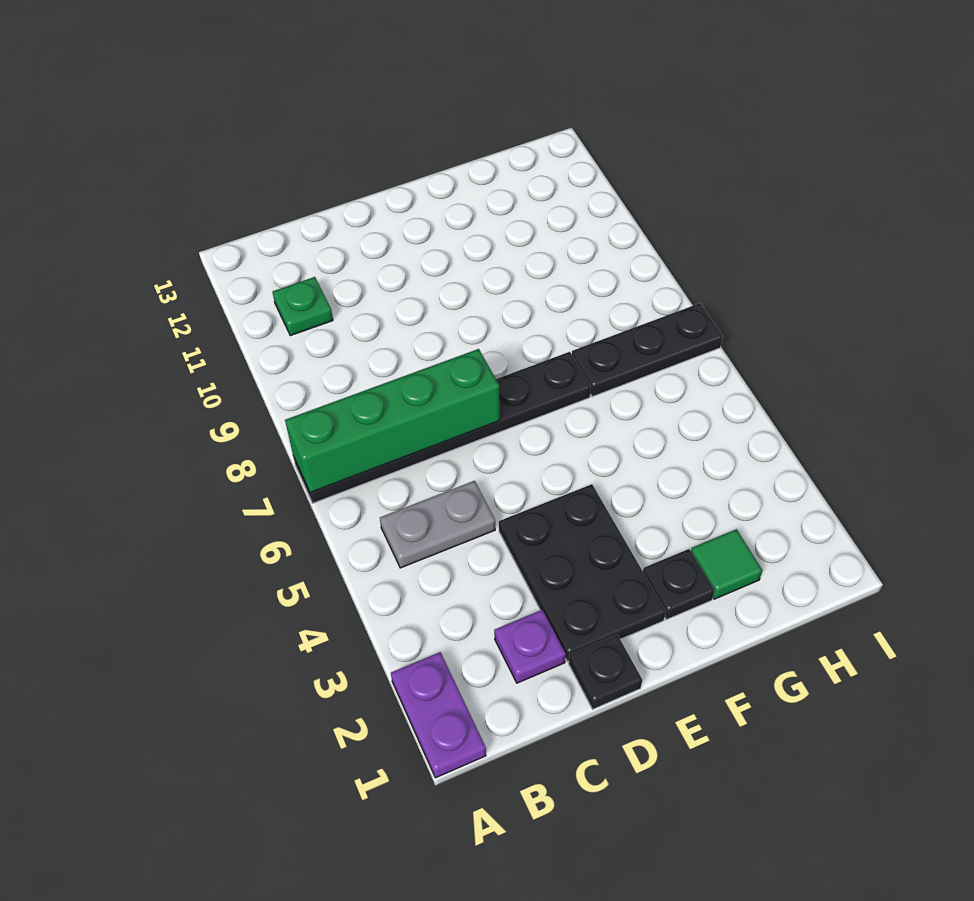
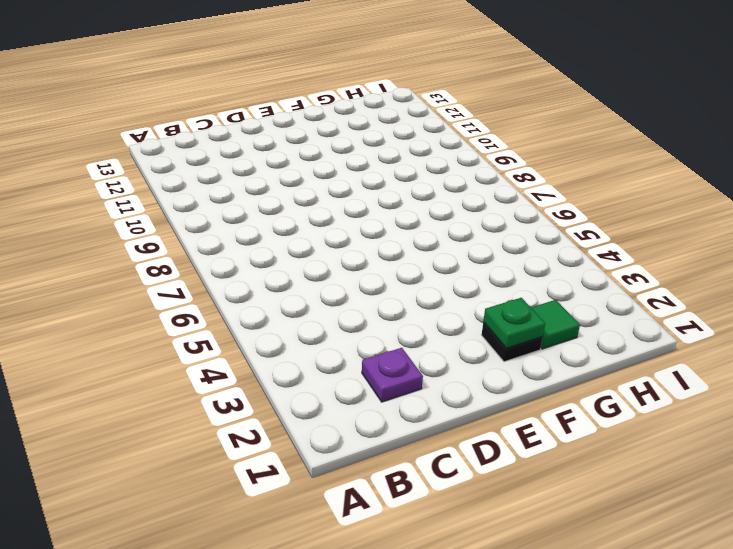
green plate F2 level 2 -> green plate B11 level 1
none -> purple plate A1:A2 level 1
none -> black plate A7:F7 level 1

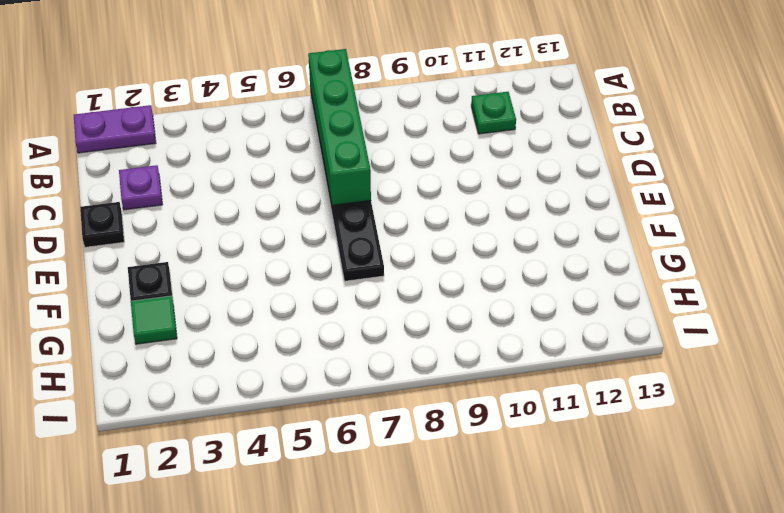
none -> grey plate B5:C5 level 1
none -> black plate D2:E4 level 1

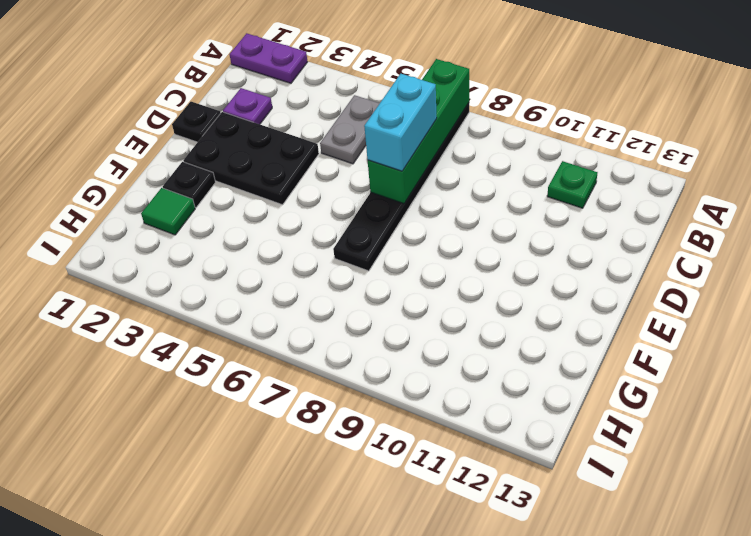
cyan brick C7:D7 level 3 -> none
none -> black plate G7:I7 level 1

